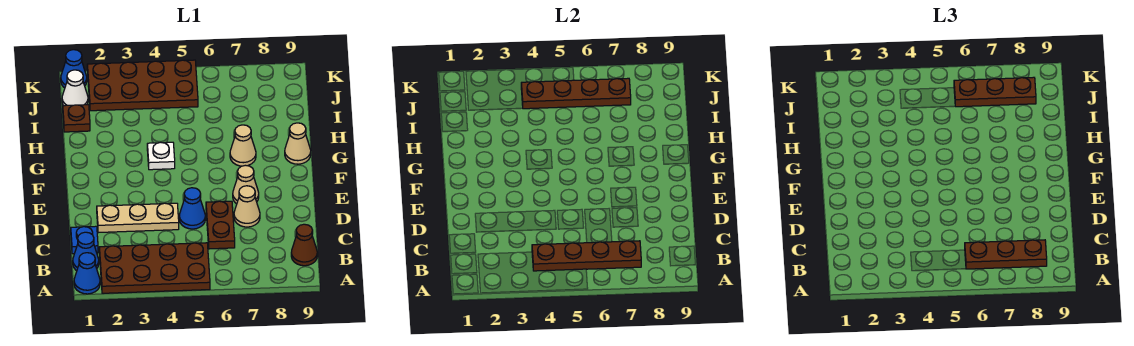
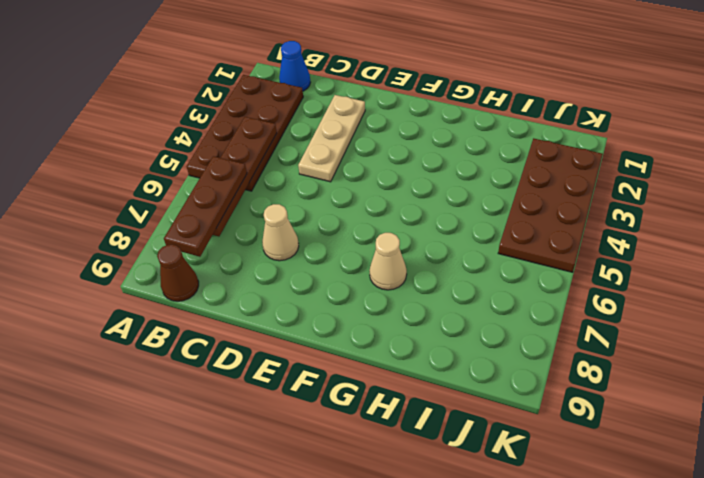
none -> blue cone A1 level 1
none -> blue plate C1 level 1
none -> brown plate C6:D6 level 1

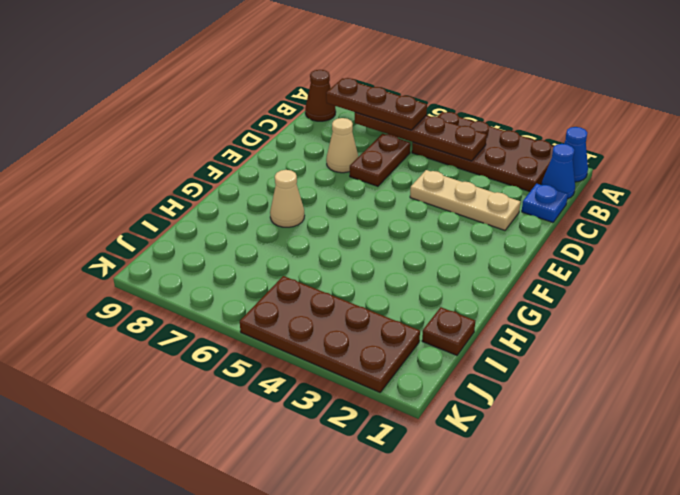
none -> blue cone D5 level 1
none -> tan cone E7 level 1
none -> white plate G4 level 1

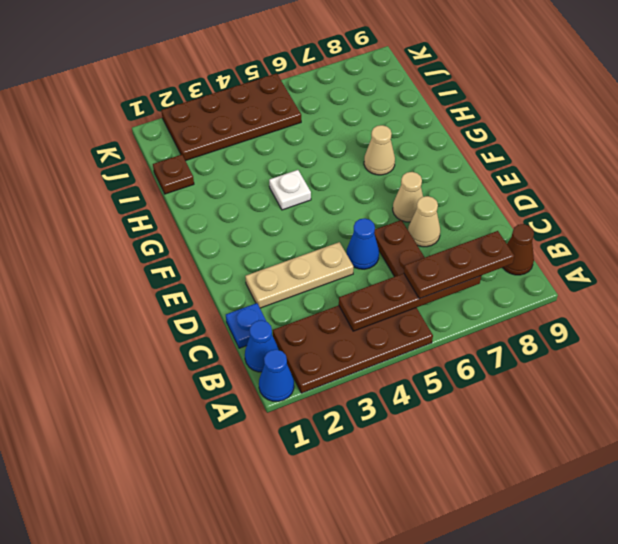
none -> tan cone G9 level 1
none -> white cone J1 level 1
none -> blue cone K1 level 1

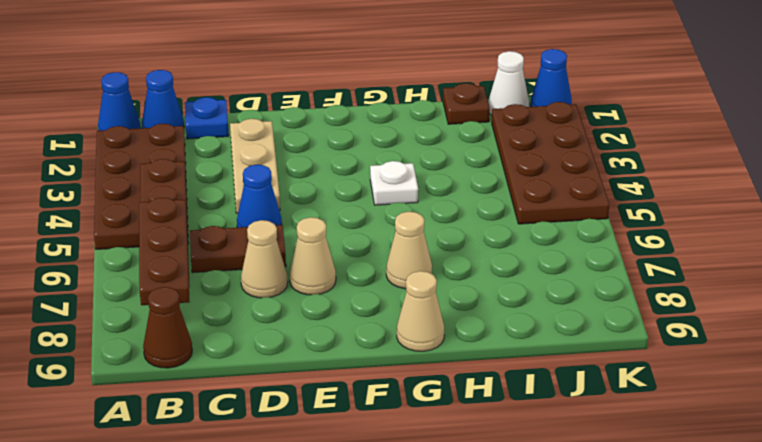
none -> brown plate J4:J7 level 2
none -> brown plate J6:J8 level 3

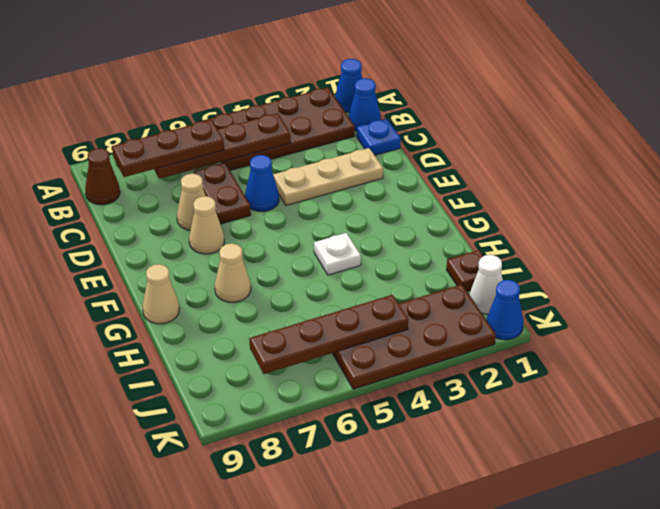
none -> brown plate J6:J8 level 3

